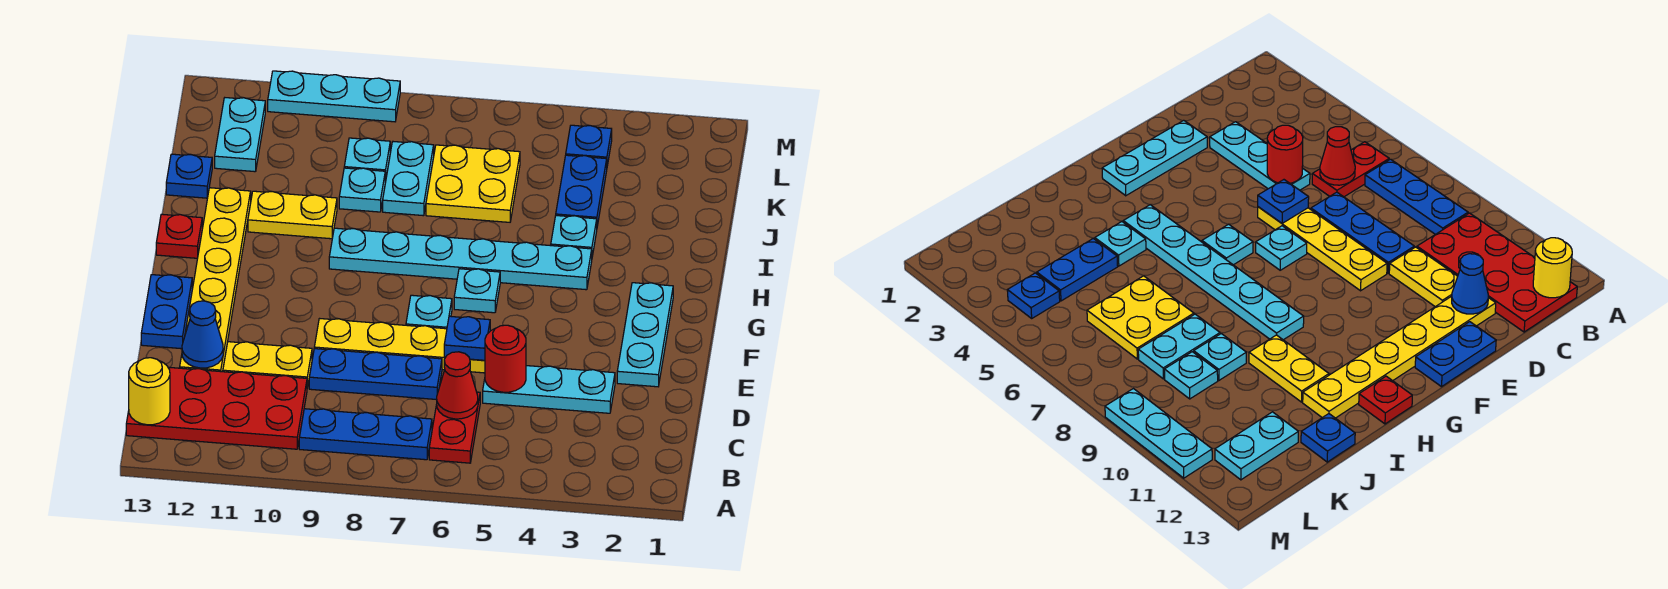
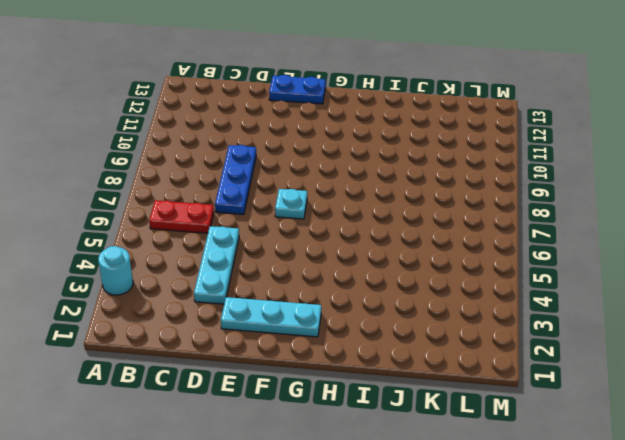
cyan round brick A3 level 1 -> none
none -> blue plate B7:B9 level 1
none -> red plate B10:C13 level 1
none -> yellow plate D10:D11 level 1
none -> yellow plate D12:I12 level 1

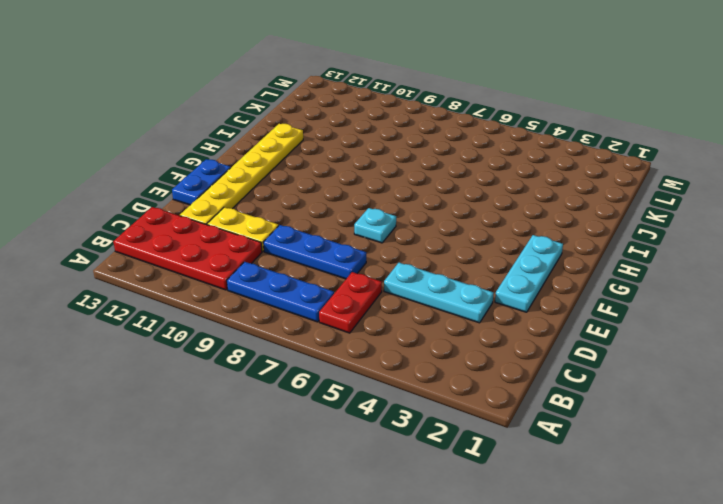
none -> yellow plate E6:E9 level 1
none -> cyan plate G6 level 1
none -> cyan plate H4:H9 level 1
none -> red plate H13 level 1

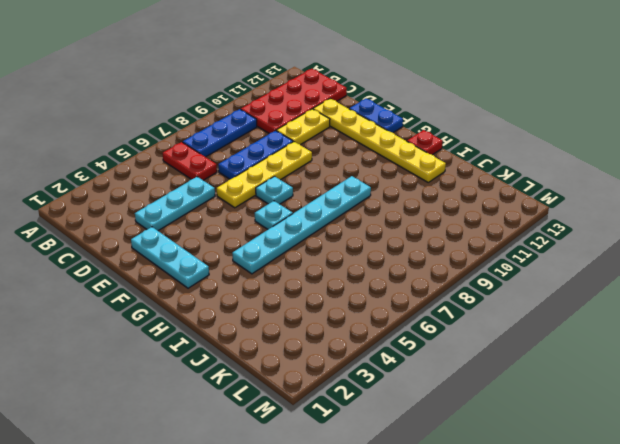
none -> cyan plate I4 level 1
none -> yellow plate I10:I11 level 1
none -> blue plate J4:K4 level 1
none -> yellow plate J6:K7 level 1

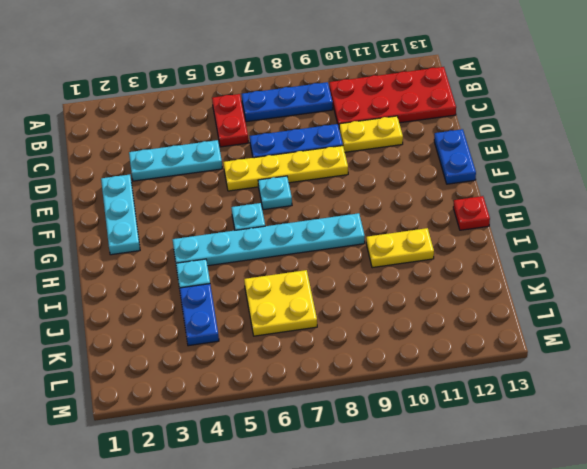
none -> yellow plate D12:I12 level 1
none -> cyan plate J8:K8 level 1
none -> cyan plate J9 level 1
none -> blue plate J13 level 1

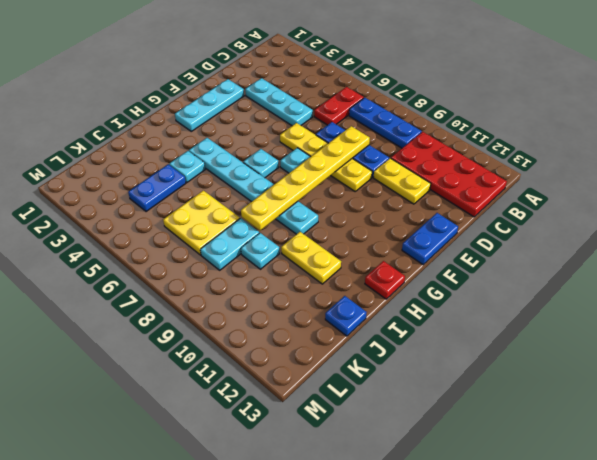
yellow plate D8:I8 level 2 -> yellow plate D12:I12 level 1
none -> cyan plate K9 level 1
none -> cyan plate K12:L12 level 1
none -> blue plate L4 level 1
none -> cyan plate M9:M11 level 1

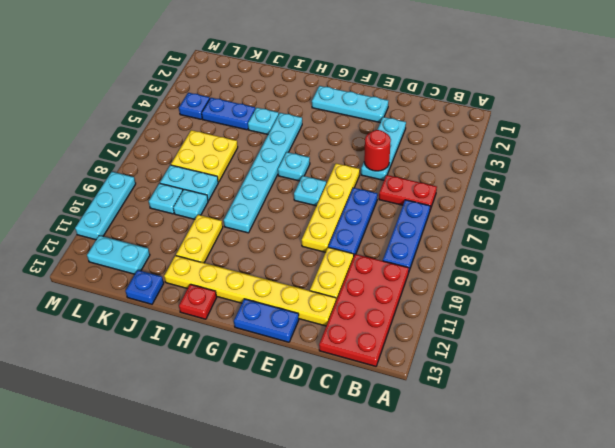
none -> yellow round brick B13 level 2
none -> red cone C6 level 2
none -> blue cone D12 level 2
none -> blue plate E6 level 2

